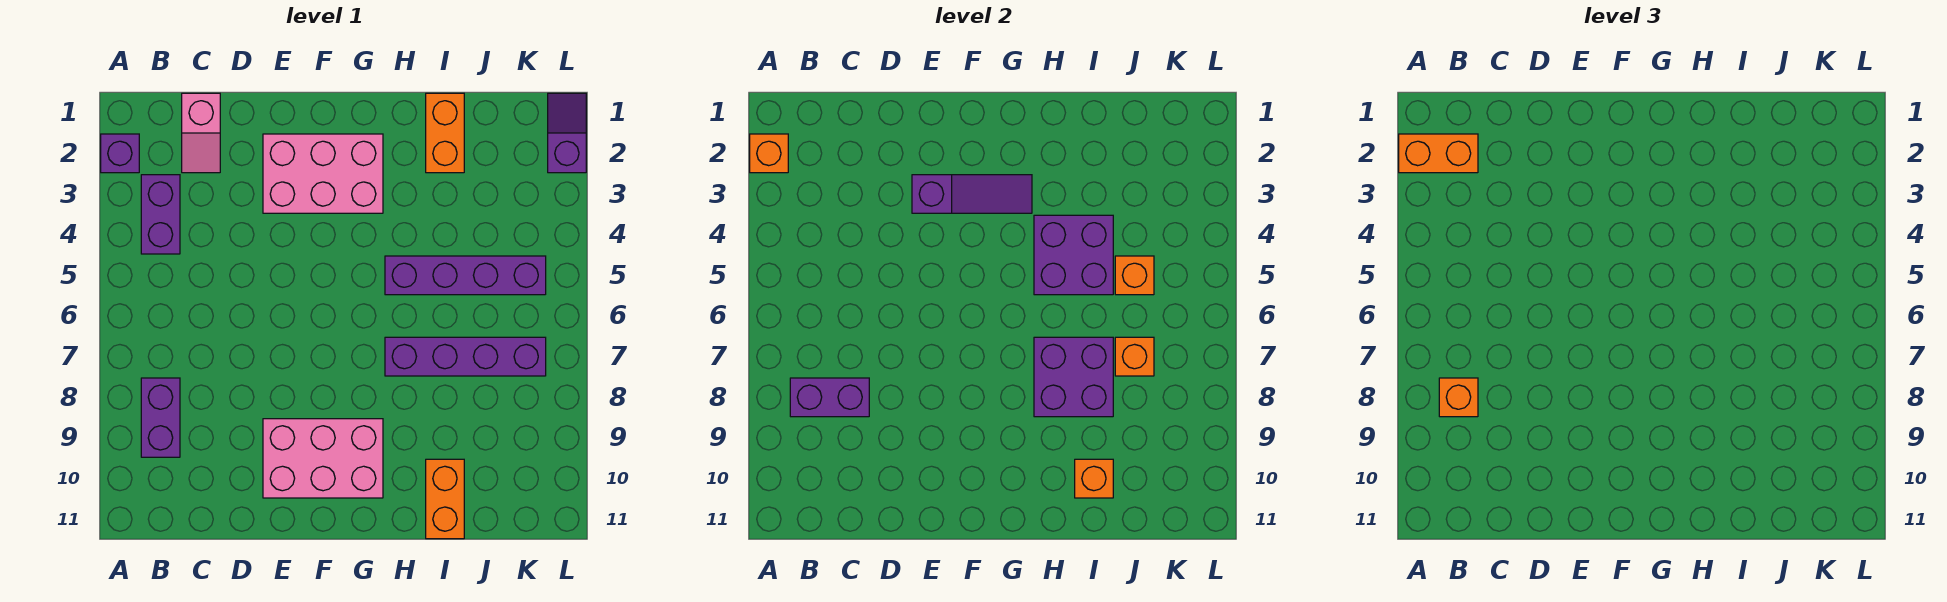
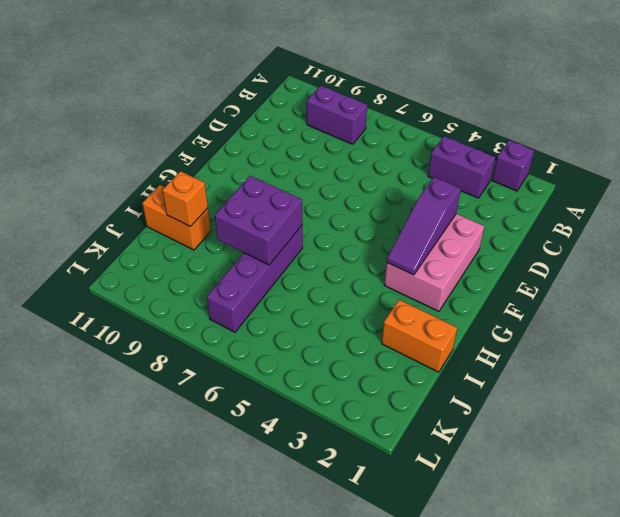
none -> pink slope C1:C2 level 1 top 1
none -> pink brick E9:G10 level 1
none -> purple brick H5:K5 level 1

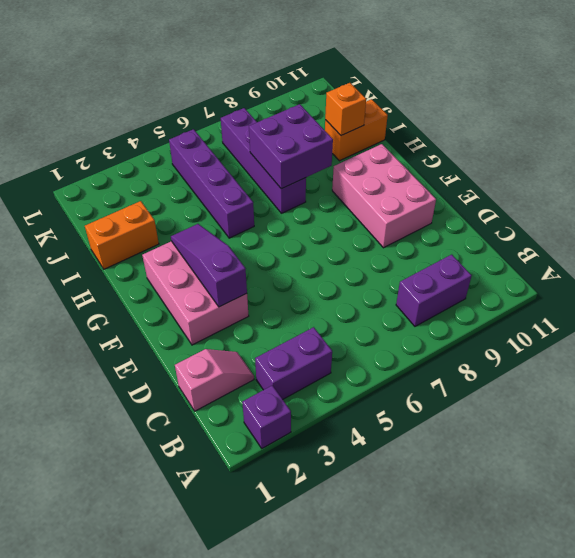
none -> purple slope L1:L2 level 1 top 2
none -> orange brick A2 level 2
none -> purple brick B8:C8 level 2

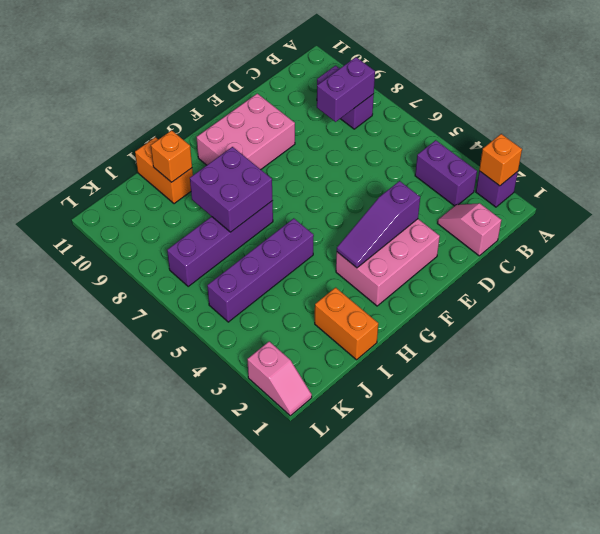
pink slope L1:L2 level 1 top 2 -> purple slope L1:L2 level 1 top 2
none -> purple brick H4:I5 level 2
none -> orange brick J5 level 2
none -> orange brick J7 level 2

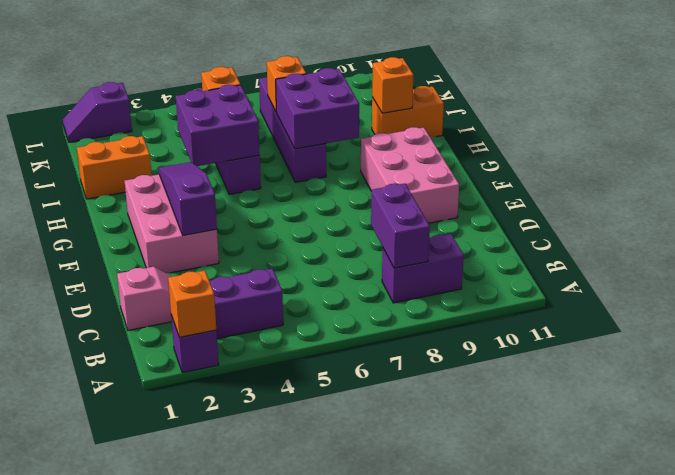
none -> orange brick A2:B2 level 3
none -> orange brick B8 level 3

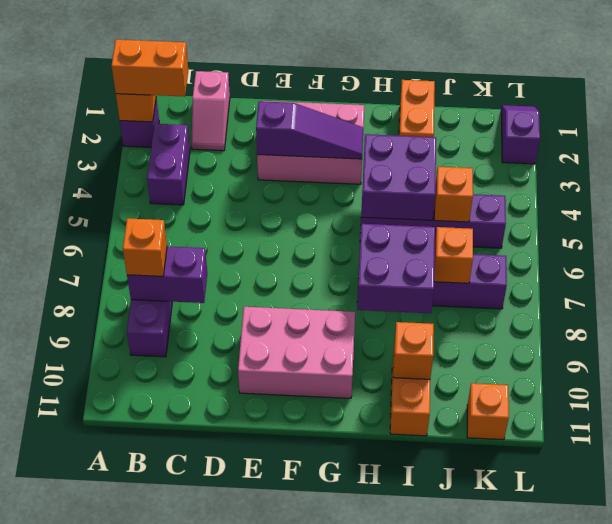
orange brick K11 level 1 -> none

